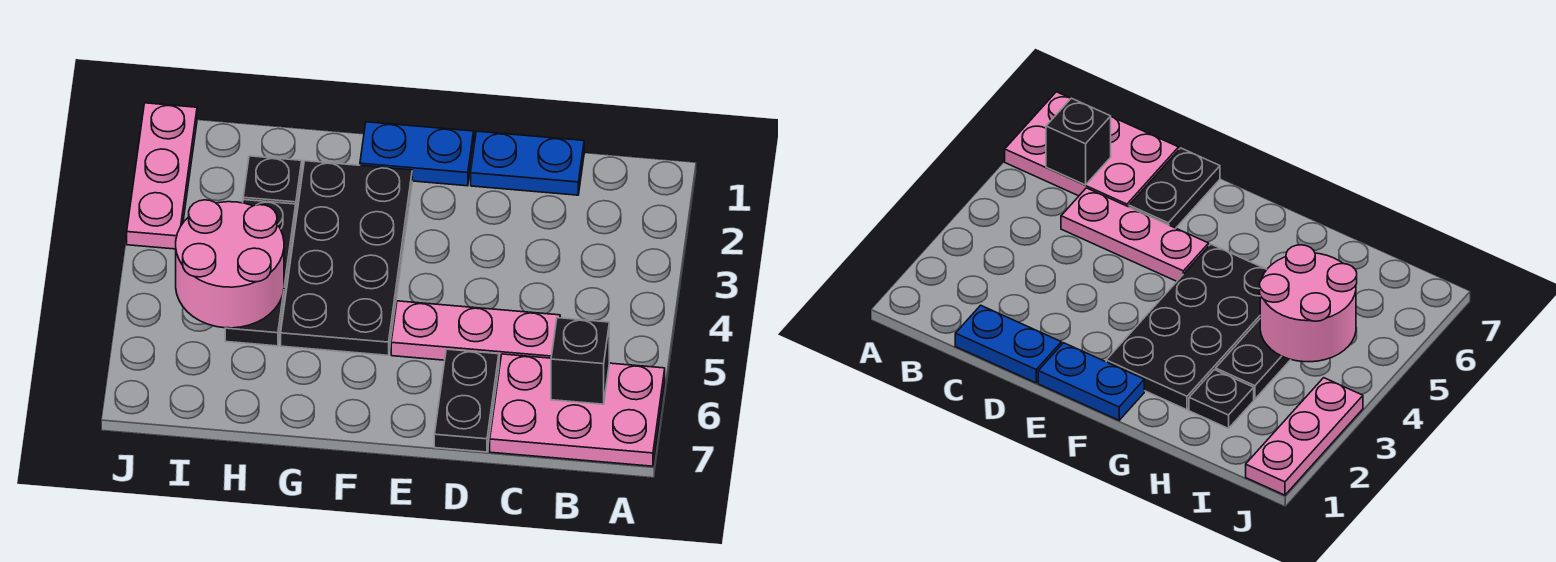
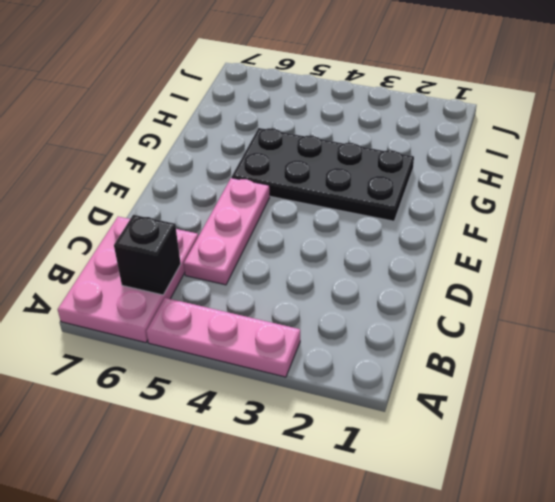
pink plate A3:A5 level 1 -> pink plate J1:J3 level 1
none -> blue plate C1:D1 level 1
none -> black plate D6:D7 level 1

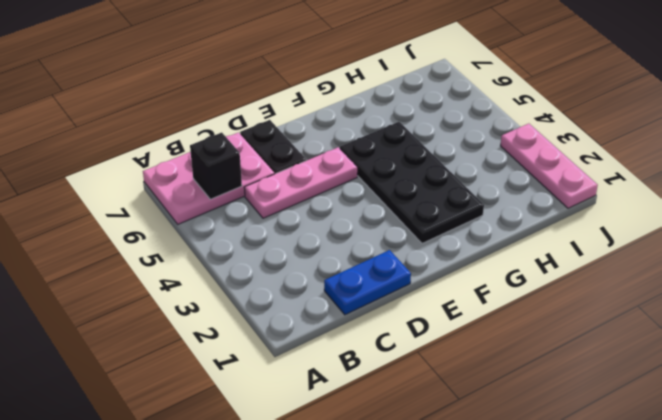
none -> blue plate E1:F1 level 1
none -> black plate H2 level 1

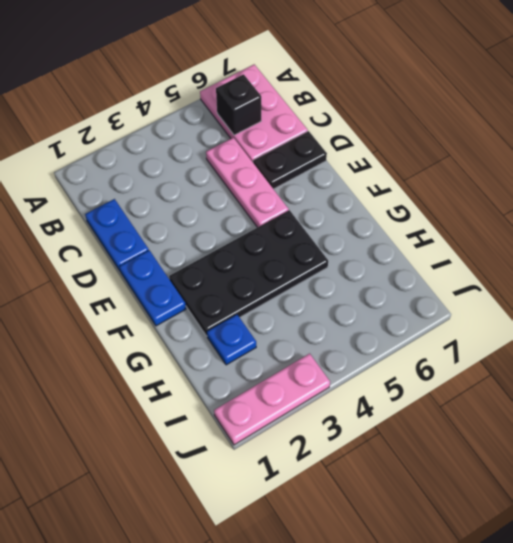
blue plate H2 level 1 -> black plate H2 level 1
none -> black plate H3:H5 level 1
none -> pink round brick H4:I5 level 2

